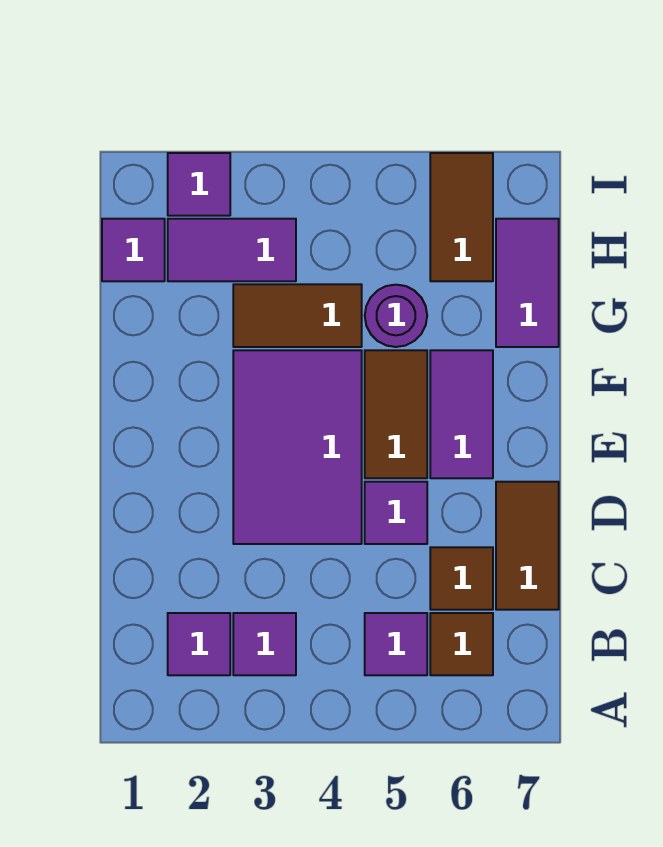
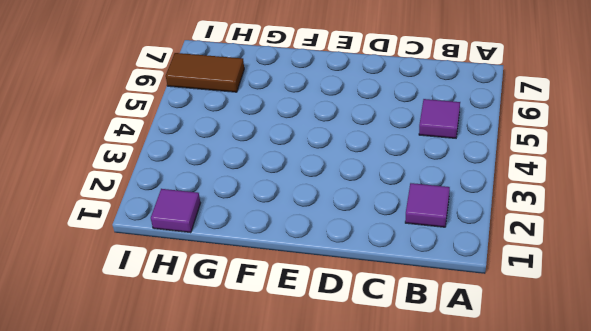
none -> purple tile B3 level 1
none -> brown tile B6 level 1
none -> brown tile C6 level 1

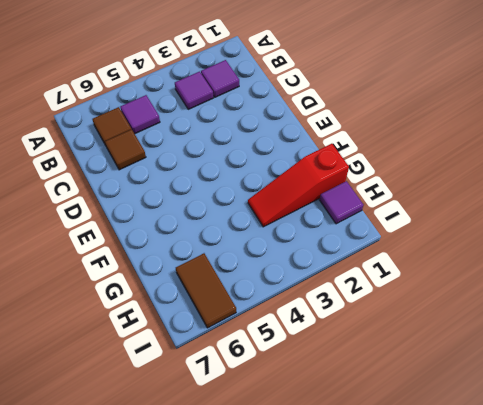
red slope G1:G3 level 1 top 1 -> brown tile G3:G4 level 1
none -> brown tile C7:D7 level 1
none -> purple tile D3:F4 level 1
none -> purple tile D5 level 1

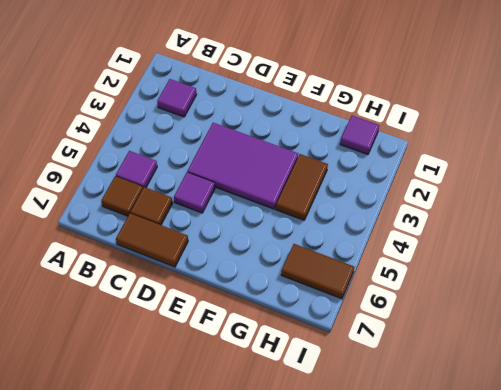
none -> purple tile B3 level 1
none -> brown tile E5:F5 level 1
none -> purple tile E6:F6 level 1

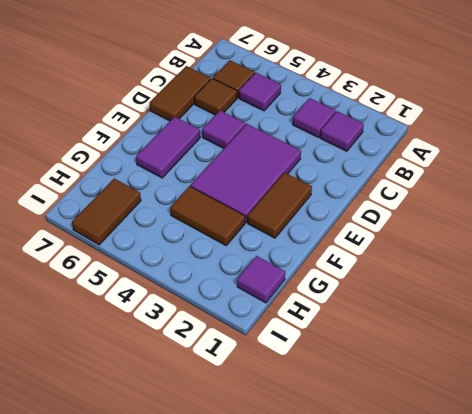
brown tile E2:F2 level 1 -> brown tile E5:F5 level 1
none -> purple round brick G5 level 1
none -> purple tile G7:H7 level 1
none -> purple tile H2:H3 level 1

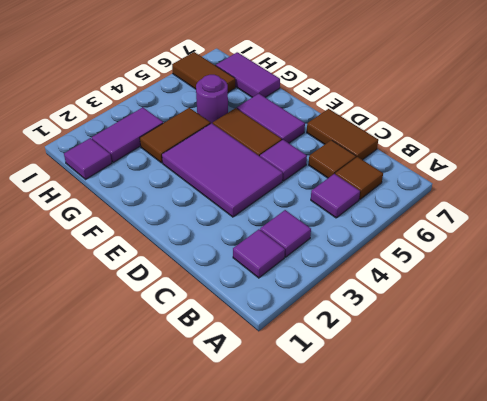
none -> purple tile I2 level 1

